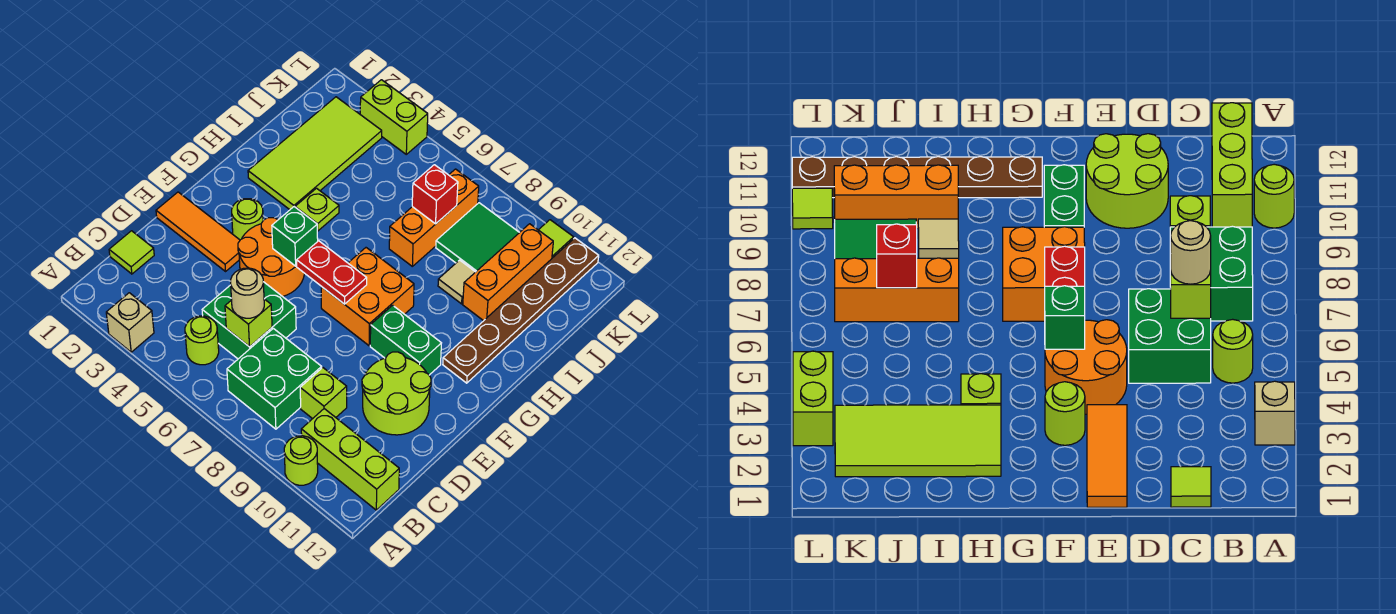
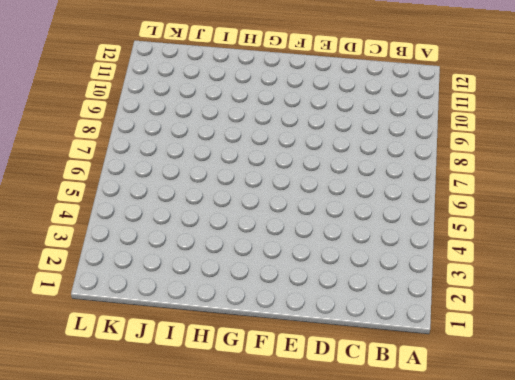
none -> tan brick A3 level 1
none -> lime round brick A10 level 1
none -> lime round brick B5 level 1

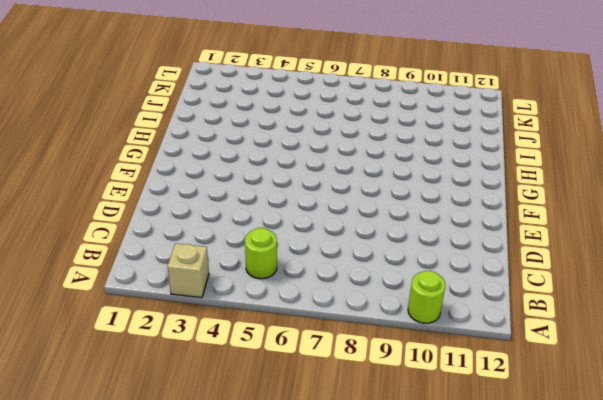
none -> green brick B7:C8 level 1
none -> lime brick B10:B12 level 1
none -> lime tile C1 level 1

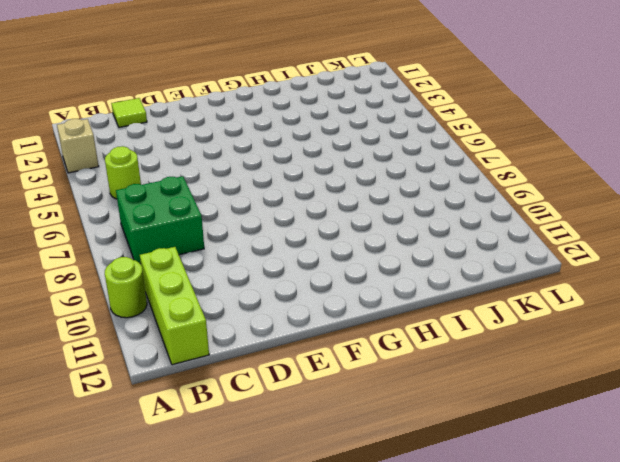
none -> green brick C5:D6 level 1
none -> lime brick C9 level 1
none -> lime round brick D10:E11 level 1

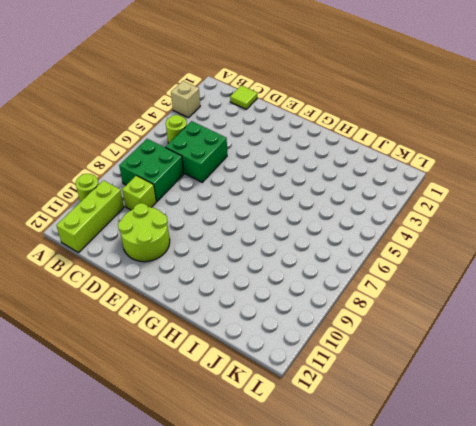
none -> orange tile E1:E3 level 1
none -> orange round brick E4:F5 level 1
none -> lime round brick F3 level 1

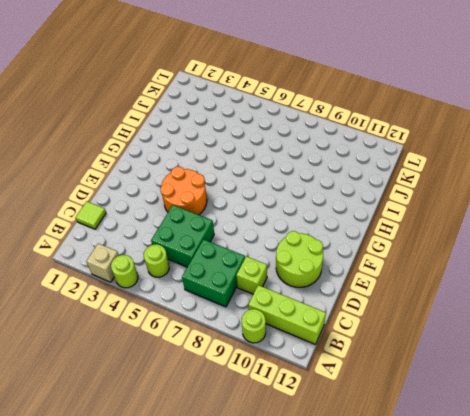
lime round brick A4 level 1 -> lime round brick F3 level 1
none -> orange tile E1:E3 level 1
none -> orange brick F7:G8 level 1
none -> green brick F9:F10 level 1

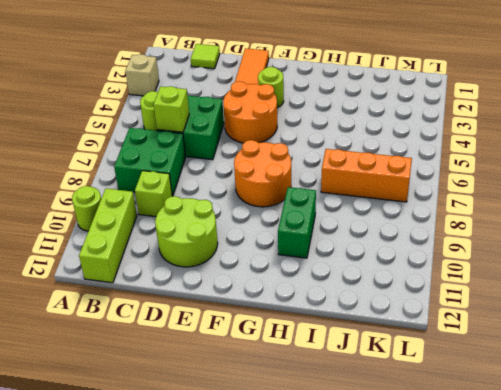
orange round brick F7:G8 level 1 -> orange brick F7:G8 level 1
green brick H9:H10 level 1 -> green brick F9:F10 level 1
none -> brown plate G11:L11 level 1
none -> lime tile H2:K3 level 1
none -> lime plate H4 level 1

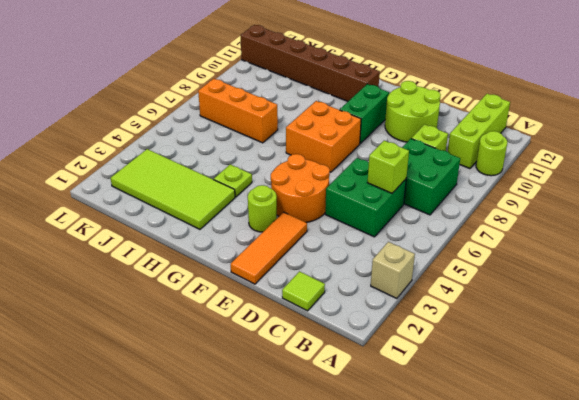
brown brick G11:L11 level 1 -> brown plate G11:L11 level 1
none -> lime round brick B5 level 1
none -> tan tile I9 level 1
none -> orange brick I10:K10 level 1

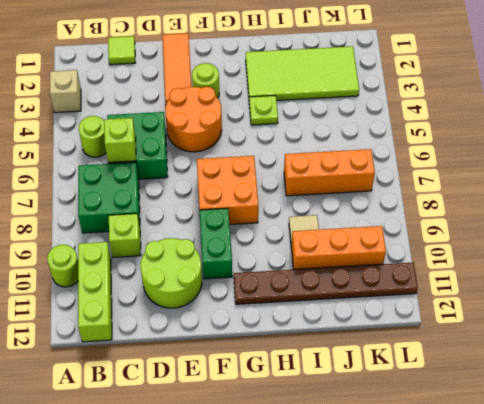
none -> green tile J8:K9 level 1
none -> lime brick L3:L4 level 1
none -> lime tile L10 level 1

